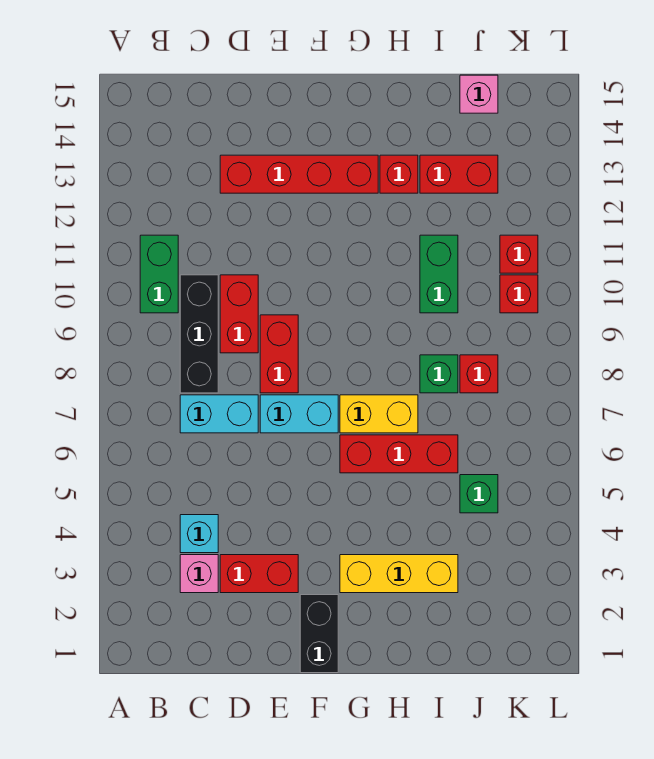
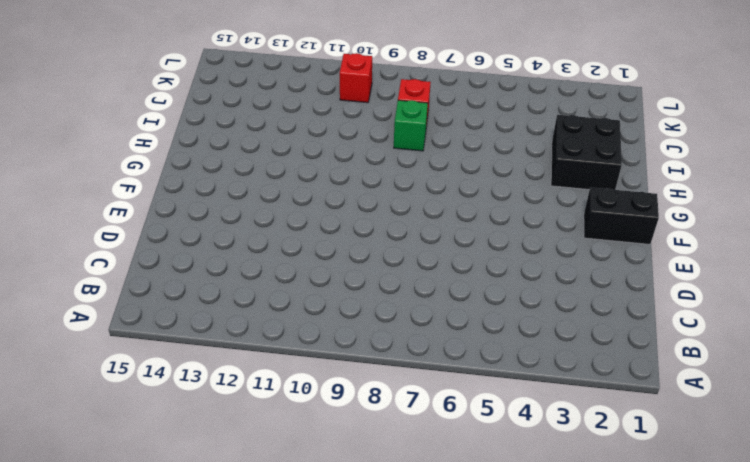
black brick H2:I3 level 1 -> yellow brick G3:I3 level 1
none -> green brick B10:B11 level 1
none -> pink brick C3 level 1
none -> cyan brick C4 level 1

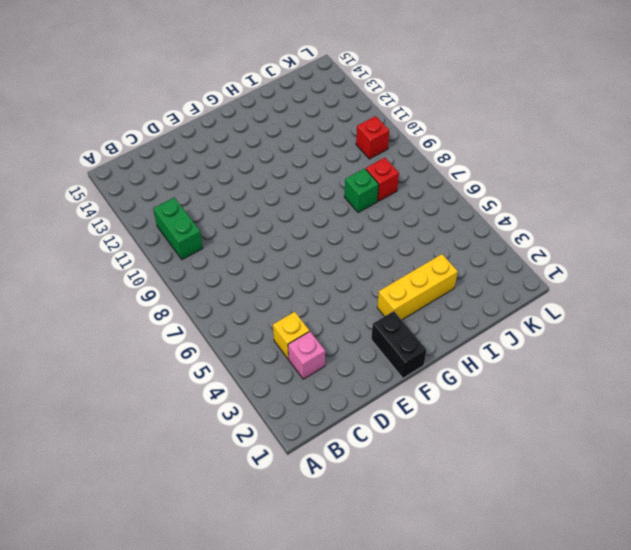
yellow brick C4 level 1 -> cyan brick C4 level 1
none -> cyan brick C7:D7 level 1
none -> black brick C8:C10 level 1
none -> red brick D3:E3 level 1

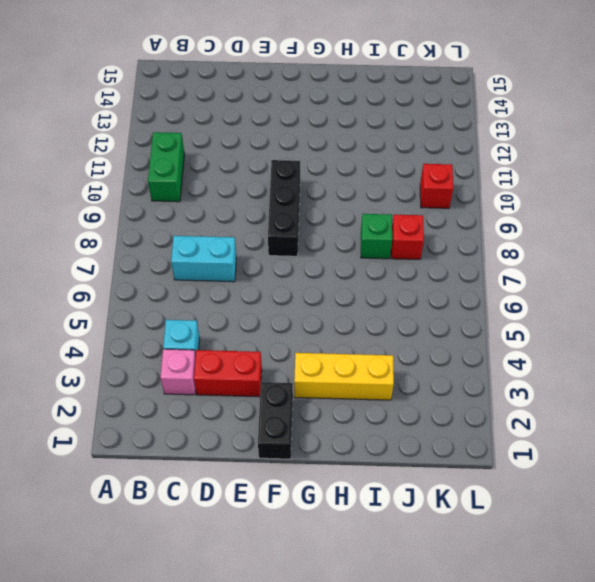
black brick F8:F10 level 1 -> black brick C8:C10 level 1
none -> red brick D9:D10 level 1
none -> red brick D13:G13 level 1
none -> cyan brick E7:F7 level 1

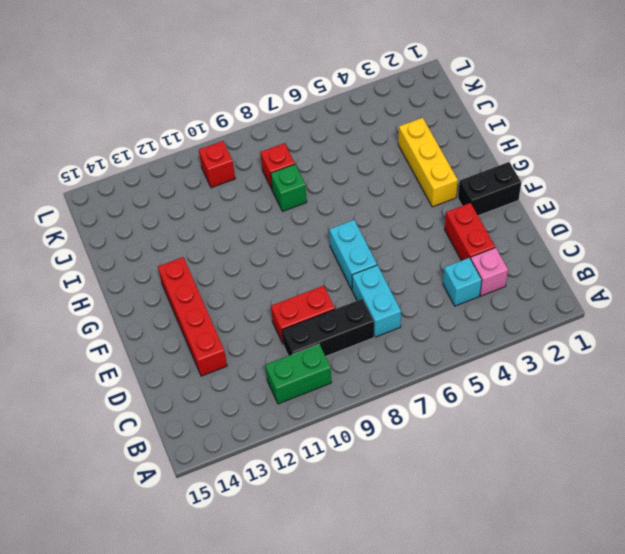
none -> red brick E8:E9 level 1
none -> red brick G6:I6 level 1
none -> yellow brick G7:H7 level 1

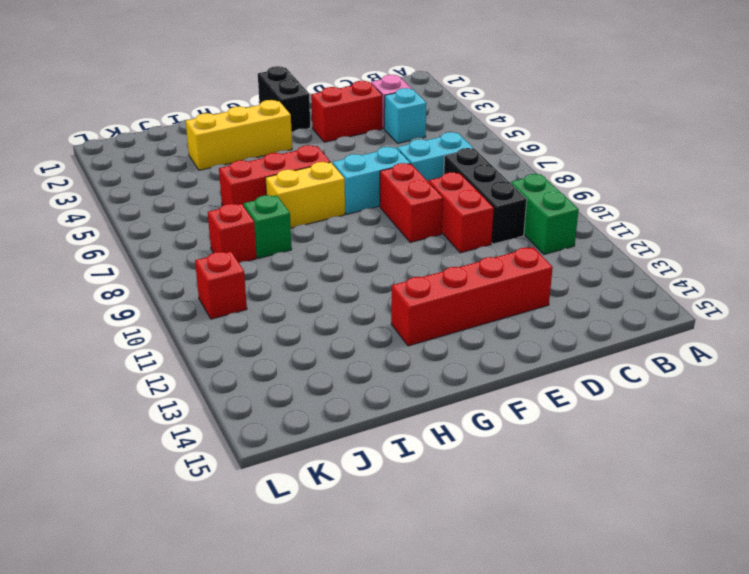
none -> red brick H13 level 1
none -> green brick I10:I11 level 1
none -> red brick I13:J13 level 1

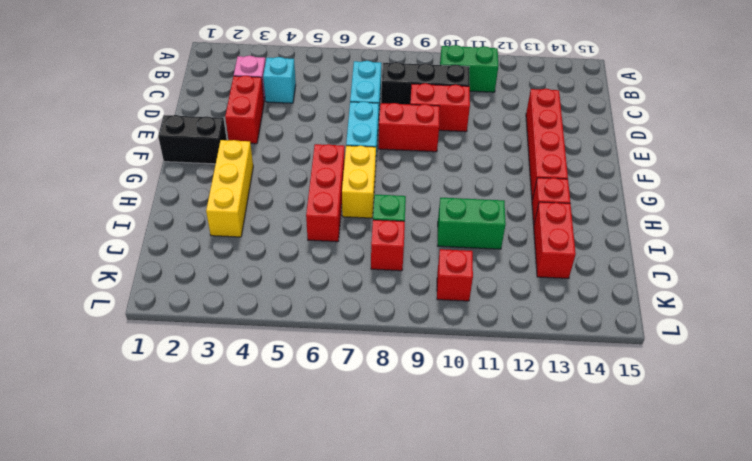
none -> green brick J5 level 1
none -> pink brick J15 level 1
none -> red brick K11 level 1

